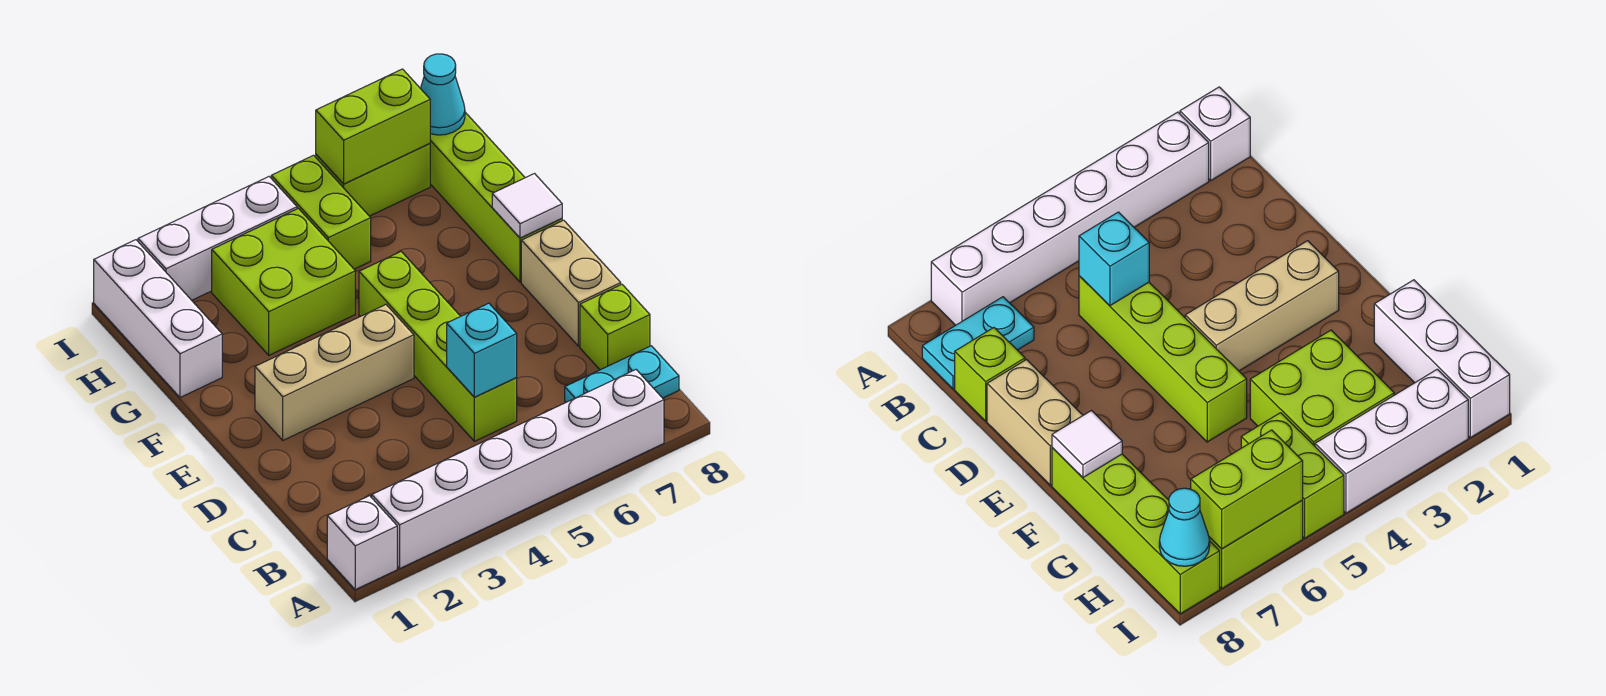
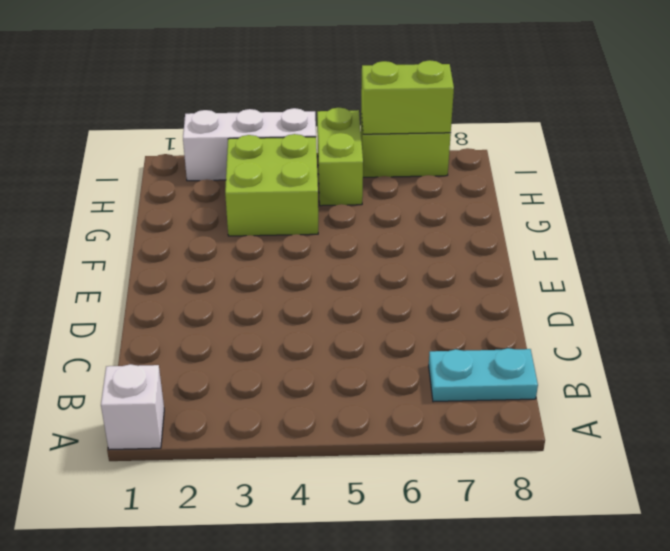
none -> white brick A2:A7 level 1
none -> lime brick C5:F5 level 1
none -> lime brick C8 level 1

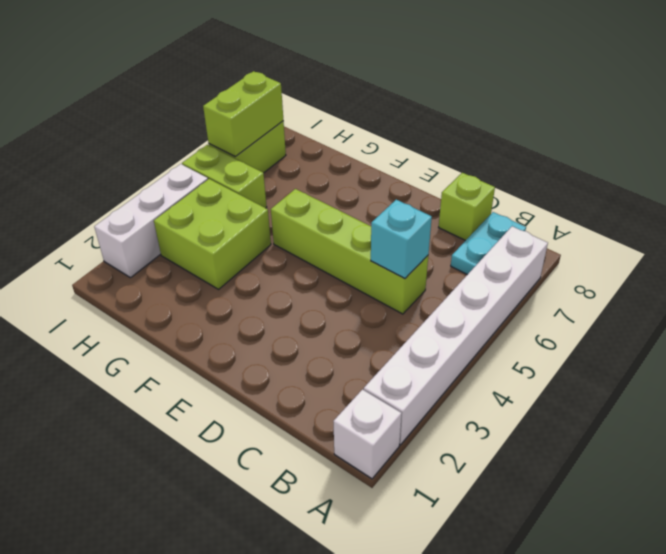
none -> tan brick D8:E8 level 1
none -> tan brick E2:E4 level 1
none -> lime brick F8:I8 level 1

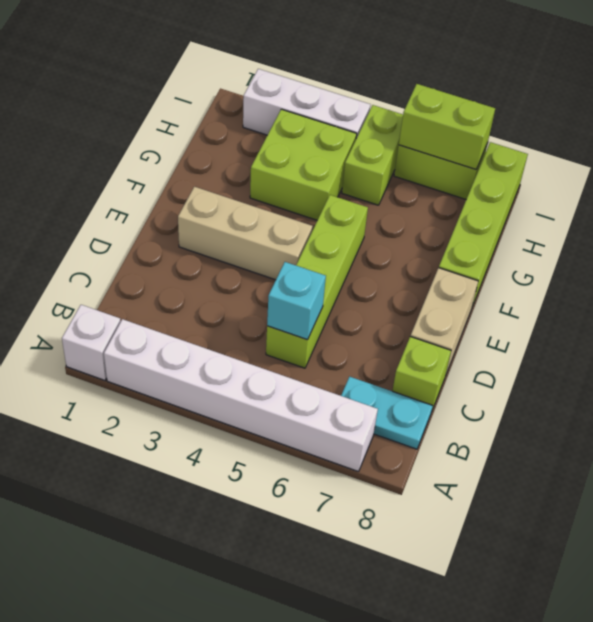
none -> white brick G1:I1 level 1
none -> white tile F8 level 2
none -> cyan cone I8 level 2

